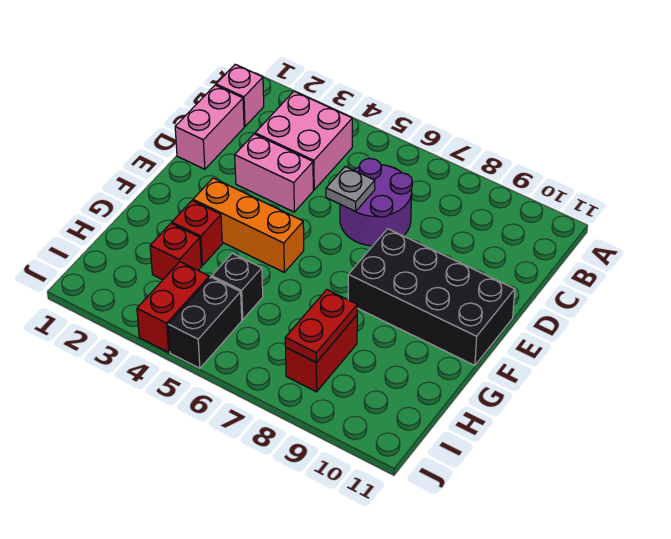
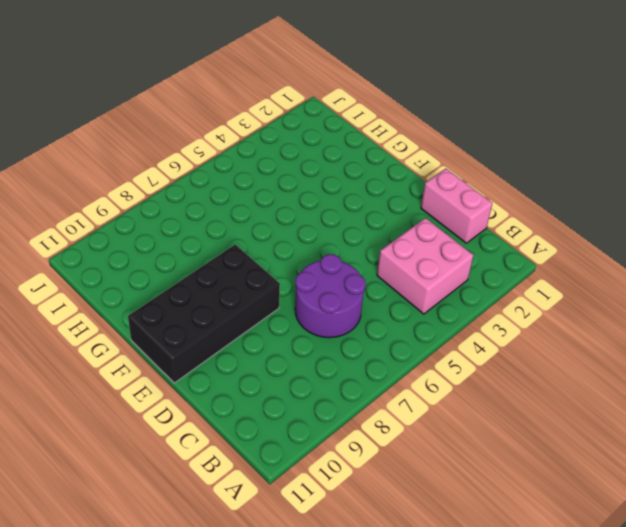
none -> pink brick B1 level 1
none -> pink brick D3:D4 level 1
none -> orange brick F3:F5 level 1

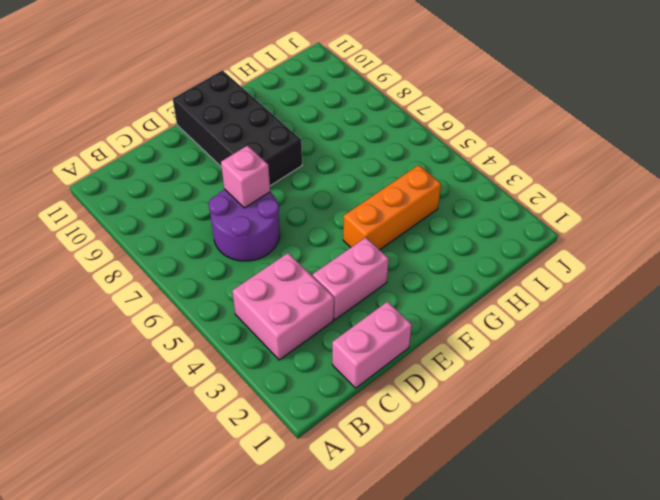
pink brick D3:E3 level 1 -> pink brick D3:D4 level 1
pink brick D7 level 2 -> pink brick B1 level 1
orange brick F4:H4 level 1 -> orange brick F3:F5 level 1
none -> red brick G3 level 1
none -> red brick H3 level 1
none -> black brick H5 level 1

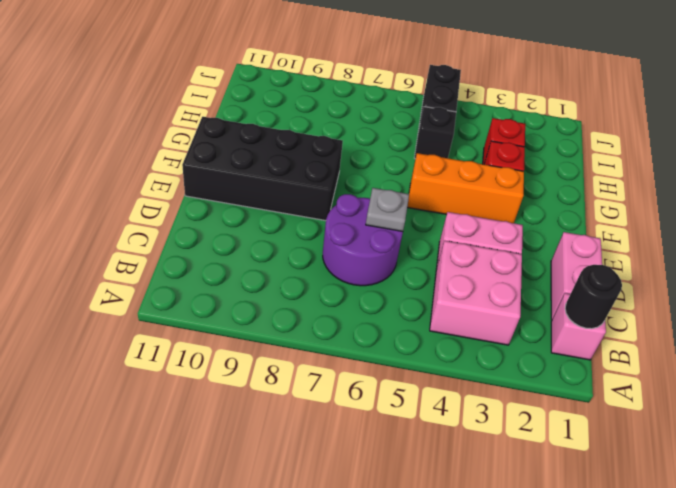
black round brick B1 level 2 -> none
none -> red brick H8:I8 level 1
none -> red brick I4:J4 level 1
none -> red plate H8:I8 level 2

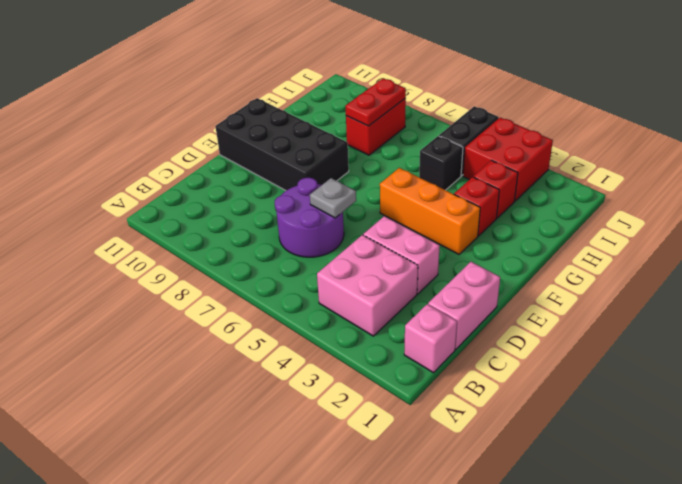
red brick I3:J4 level 1 -> red brick I4:J4 level 1

